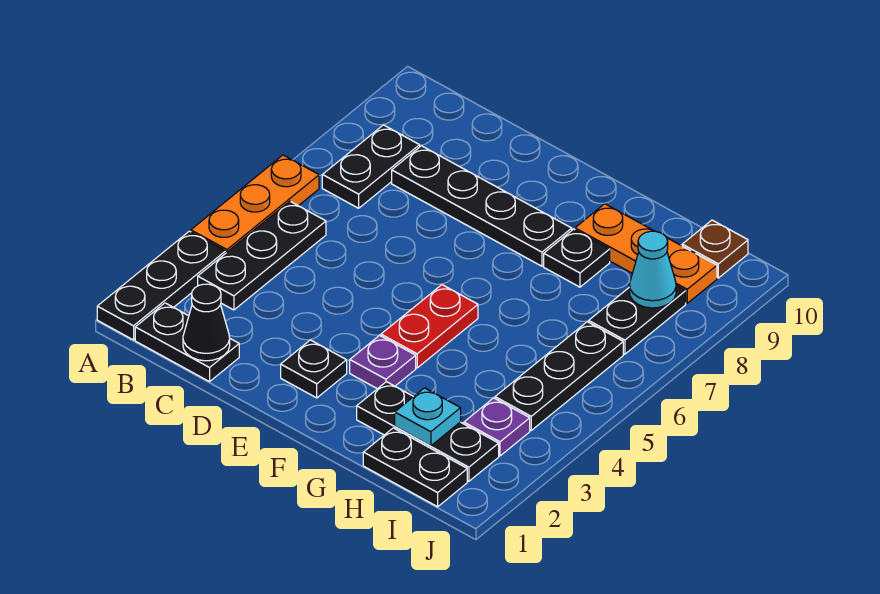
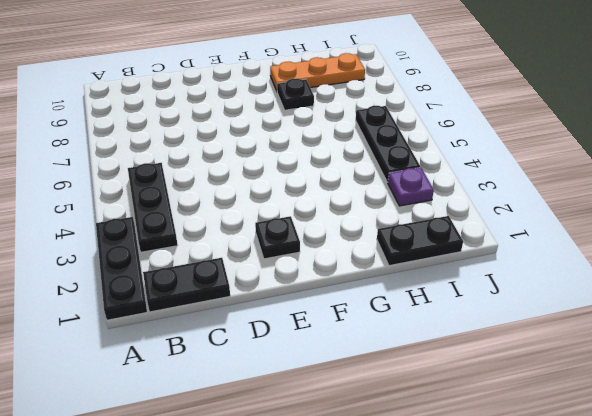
none -> orange plate A4:A6 level 1
none -> black plate B7:B8 level 1
none -> black plate C8:F8 level 1

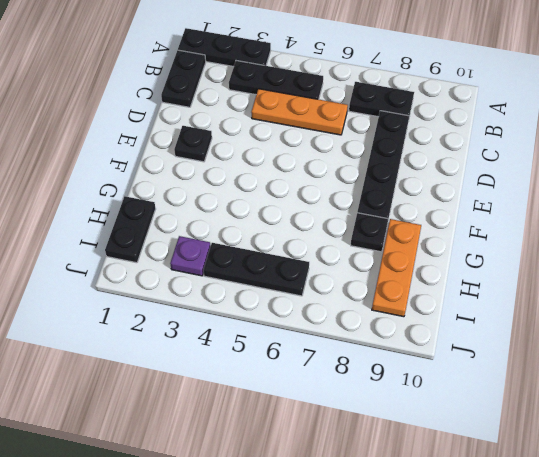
orange plate C4:C6 level 1 -> orange plate A4:A6 level 1
none -> purple plate F3 level 1
none -> red plate F4:F5 level 1
none -> black plate G2:I2 level 1

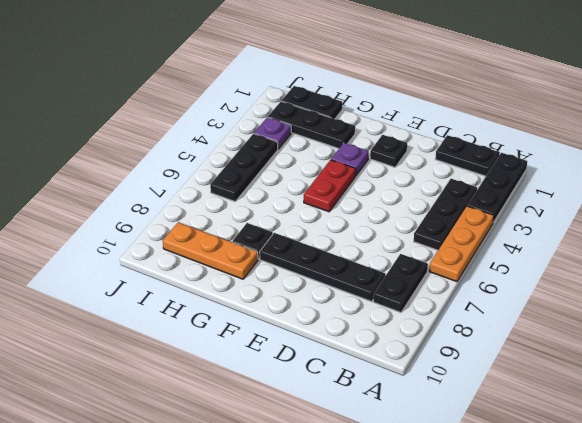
none -> black plate I7:I8 level 1
none -> brown plate I10 level 1
none -> black cone C1 level 2

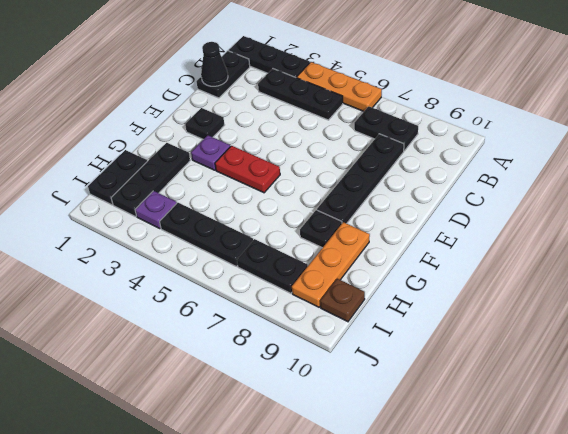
none -> cyan plate H2 level 2
none -> cyan cone I8 level 2

